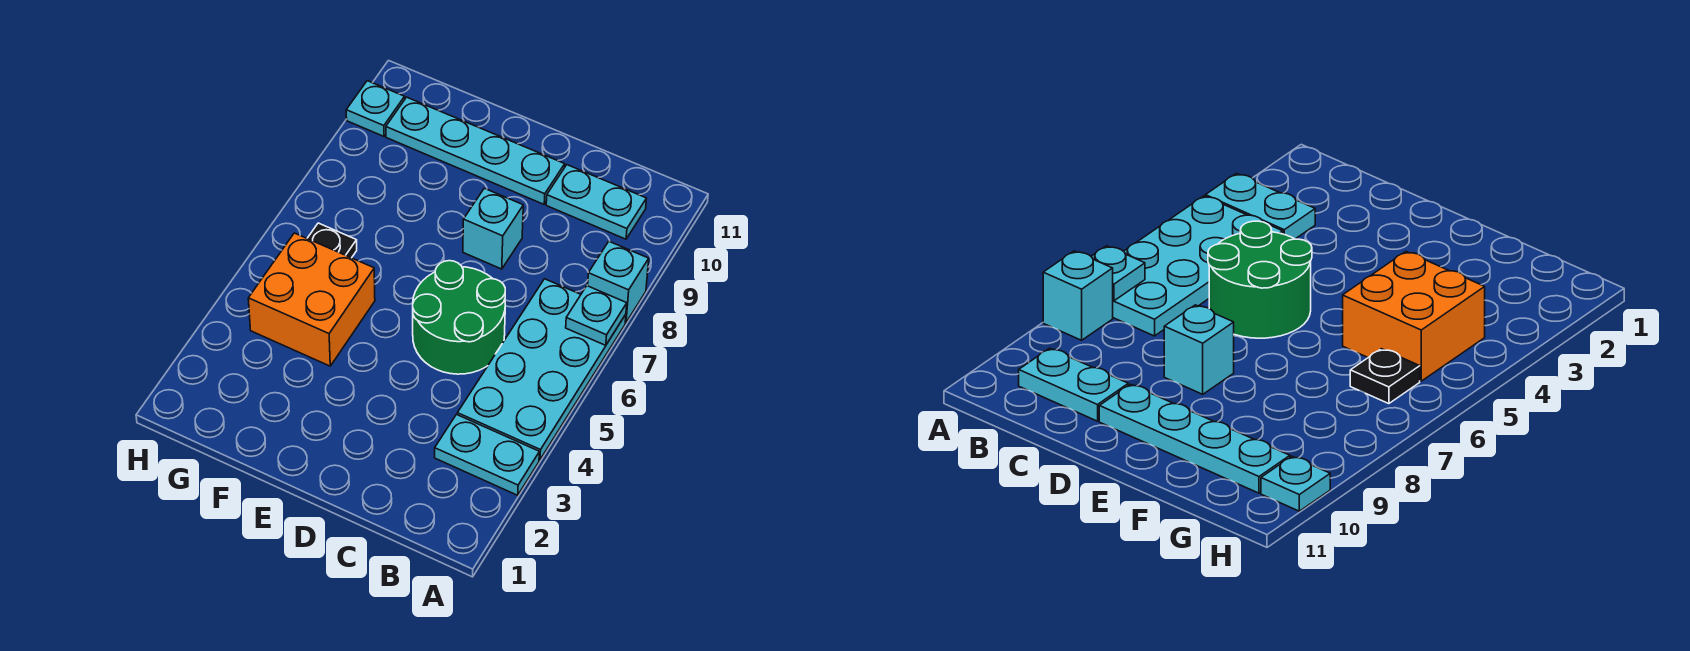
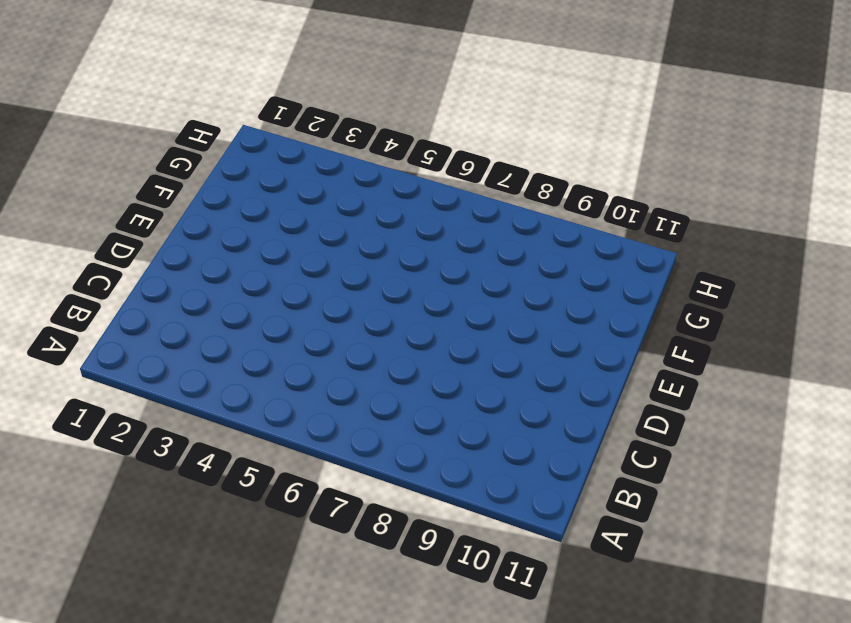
none -> cyan plate A3:B3 level 1
none -> cyan plate A4:B7 level 1

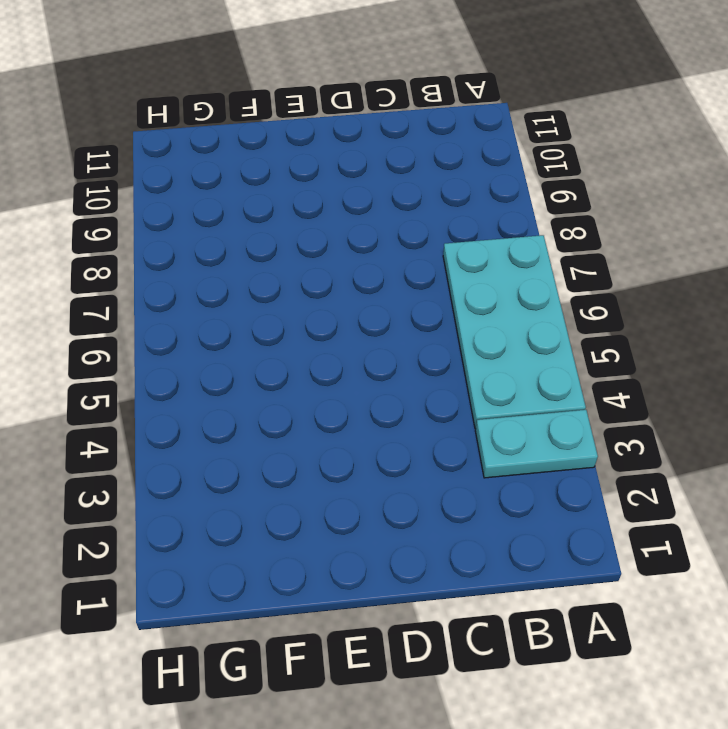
none -> cyan brick A8 level 1
none -> cyan plate B10:C10 level 1

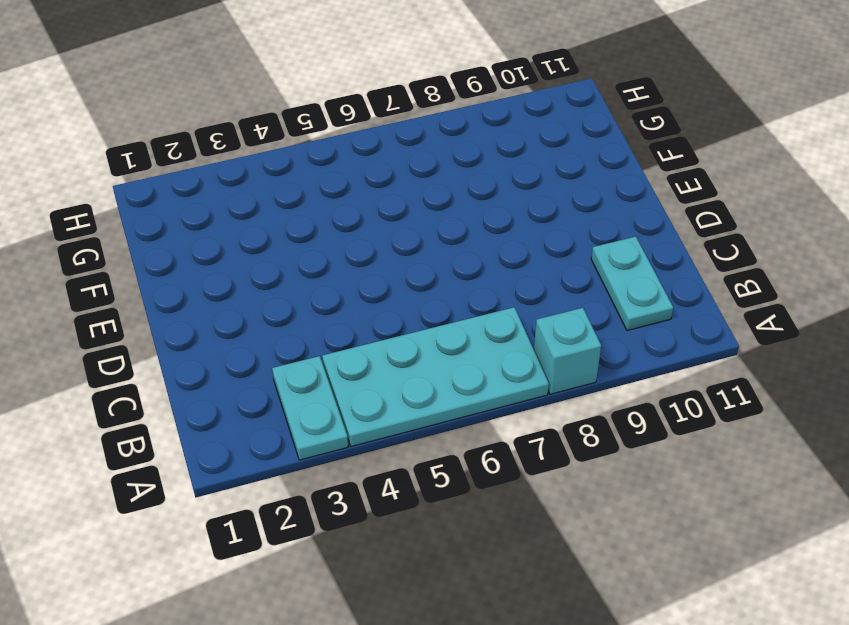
none -> green round brick C5:D6 level 1
none -> cyan brick D8 level 1

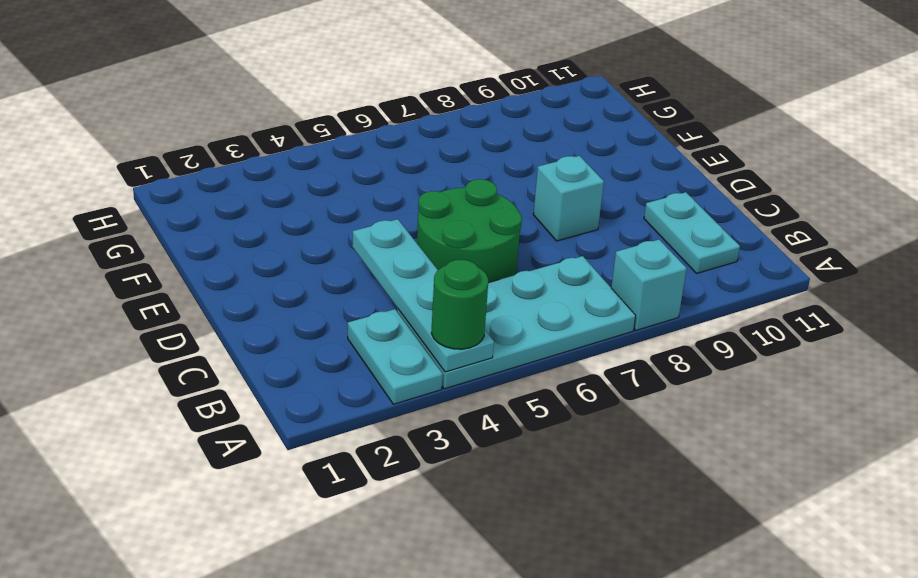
cyan plate A4:D4 level 2 -> cyan plate D10:G10 level 1
green round brick A4 level 3 -> none
none -> orange brick F4:G5 level 1
none -> black plate G6 level 1

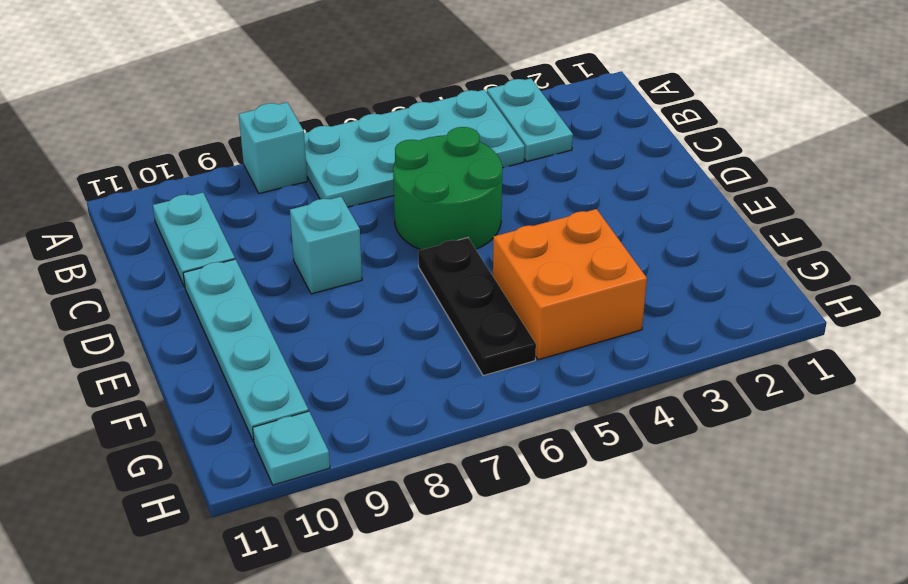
black plate E6:G6 level 1 -> black plate G6 level 1
none -> cyan plate A7 level 2

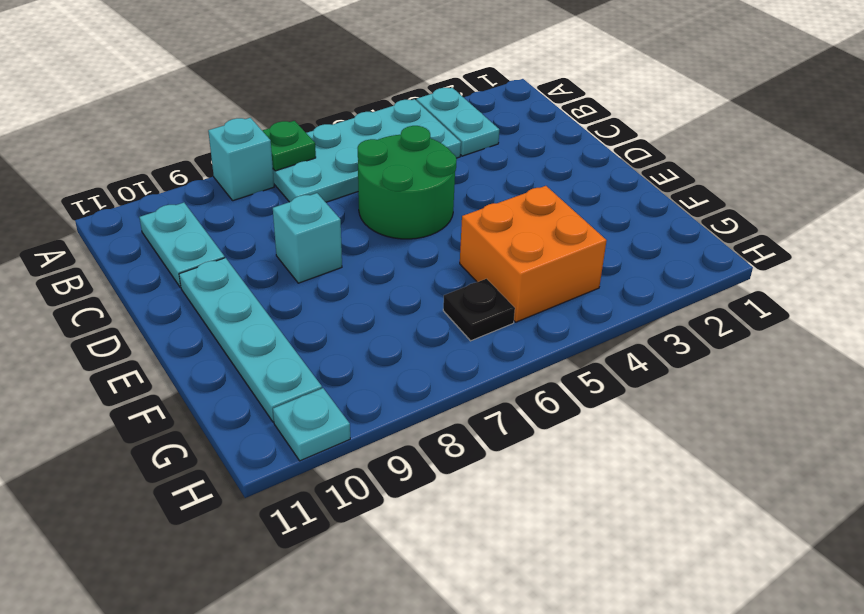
green plate A7 level 2 -> cyan plate A7 level 2

